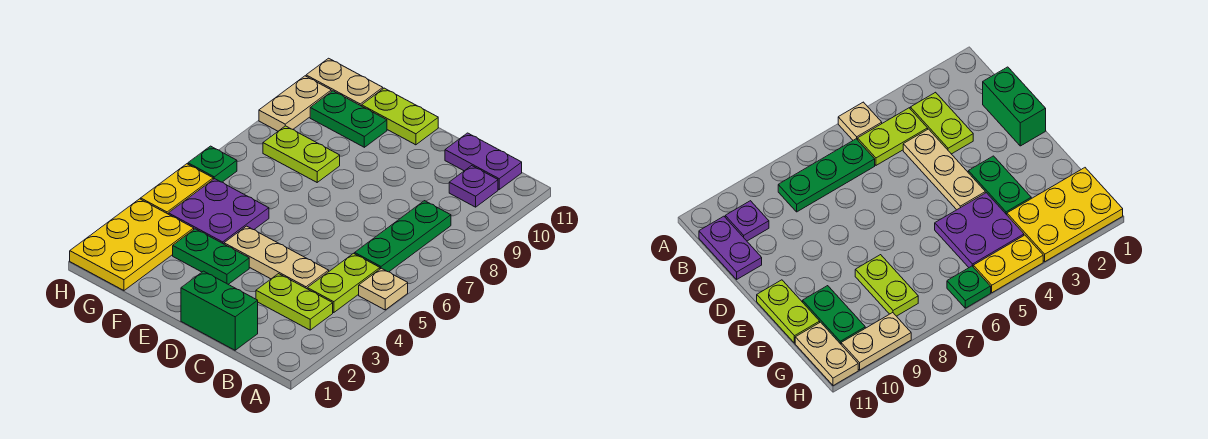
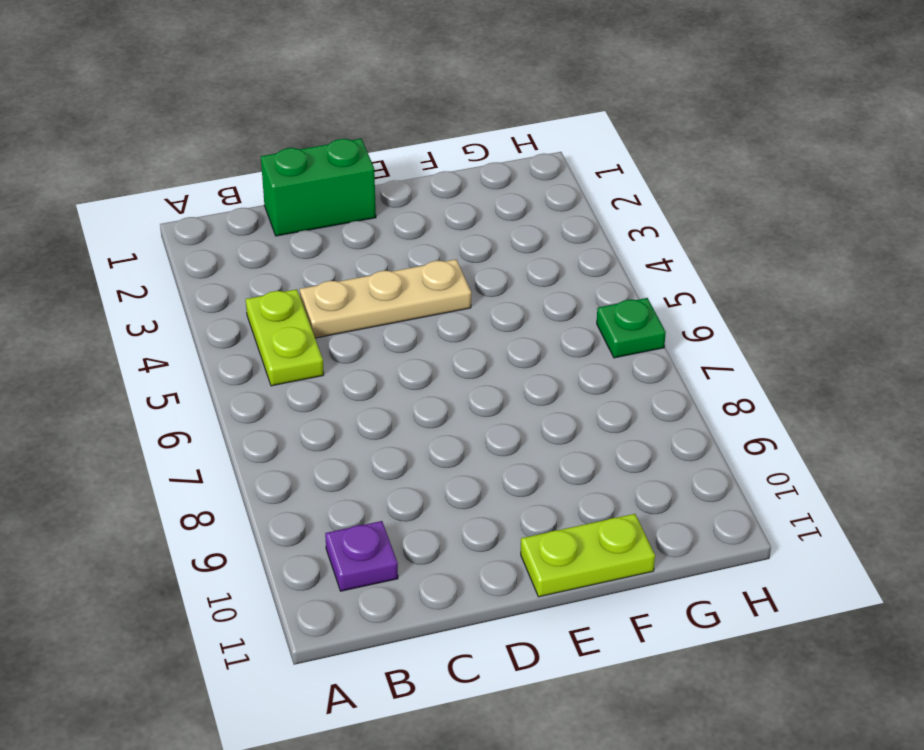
none -> tan plate A5 level 1
none -> lime plate B3:C3 level 1
none -> green plate B6:B8 level 1

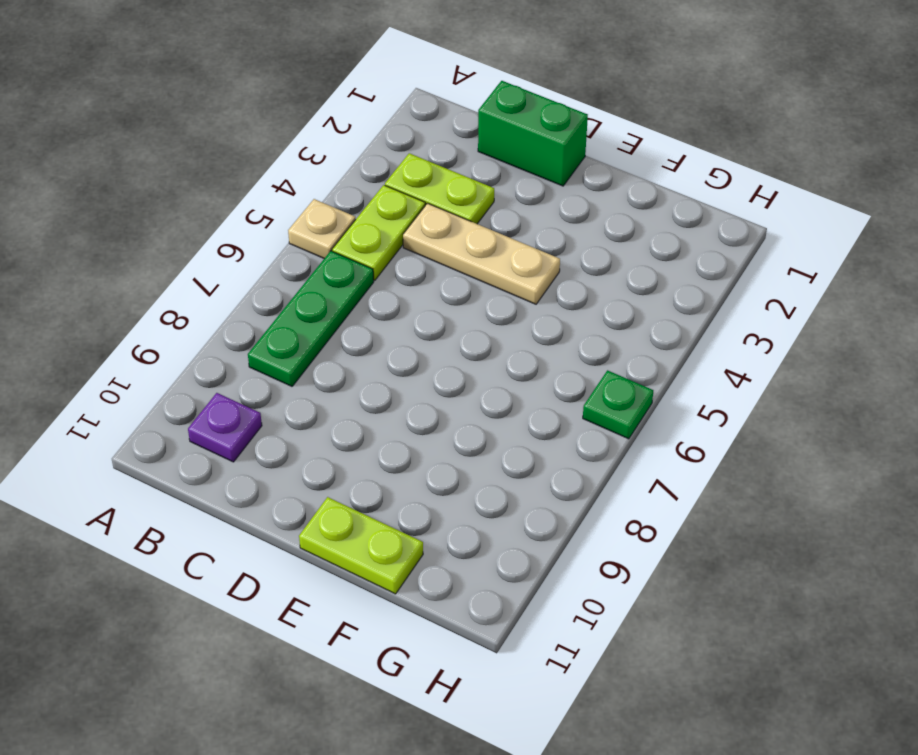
none -> purple plate B11:C11 level 1
none -> green plate E3:F3 level 1
none -> purple plate F4:G5 level 1

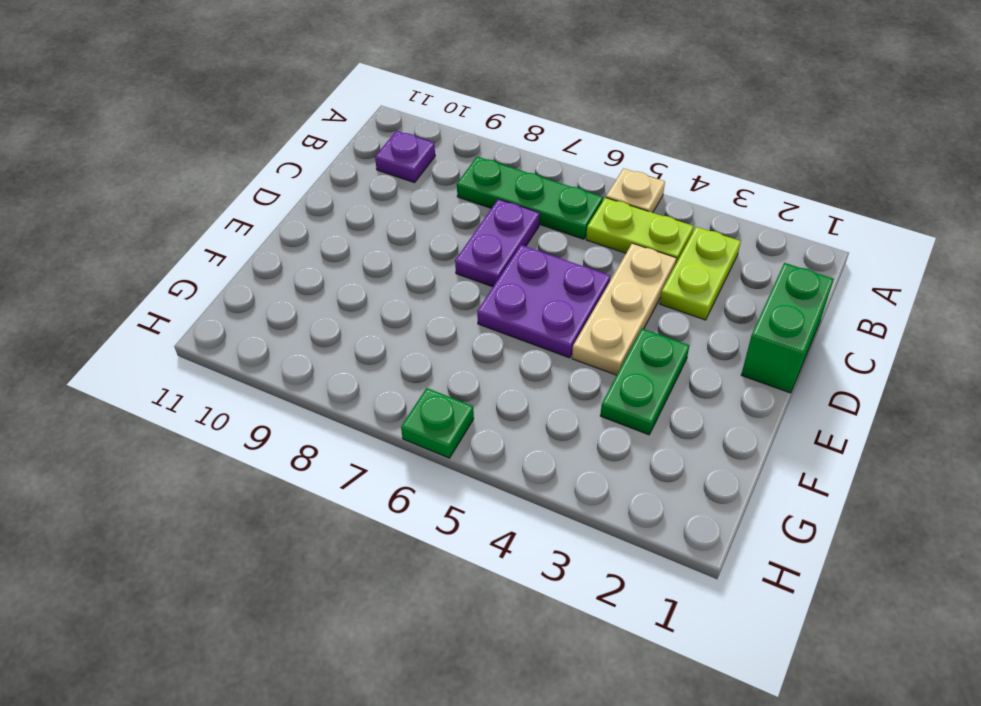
purple plate C7:D7 level 1 -> purple plate B11:C11 level 1
purple plate D5:E6 level 1 -> purple plate F4:G5 level 1
none -> lime plate E11:F11 level 1
none -> lime plate F8:G8 level 1
none -> green plate F10:G10 level 1

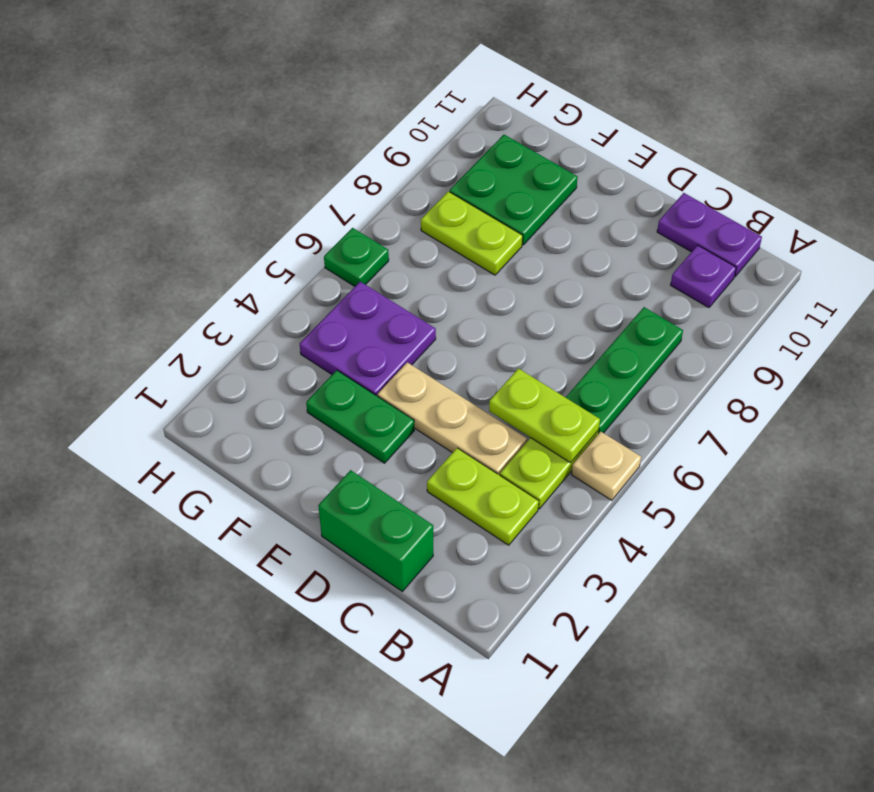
lime plate B5:C5 level 2 -> lime plate E11:F11 level 1
green plate F9:G10 level 1 -> green plate F10:G10 level 1
none -> yellow plate G1:H3 level 1
none -> tan plate G11:H11 level 1
none -> yellow plate H4:H5 level 1

